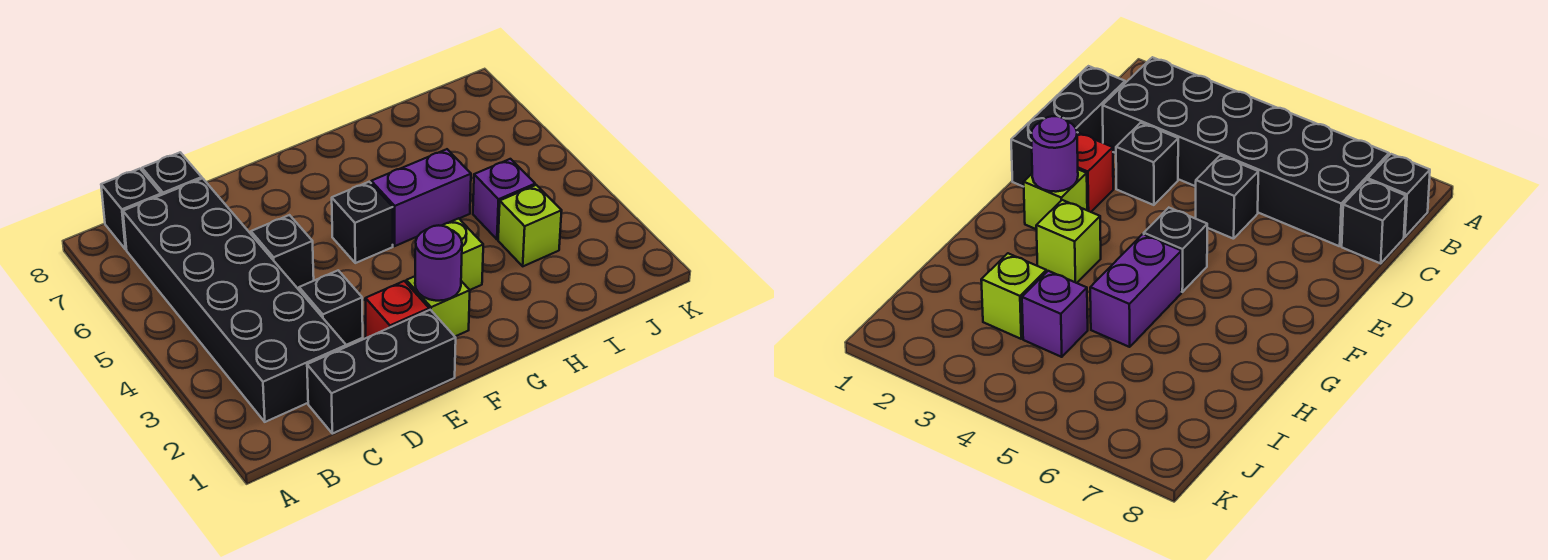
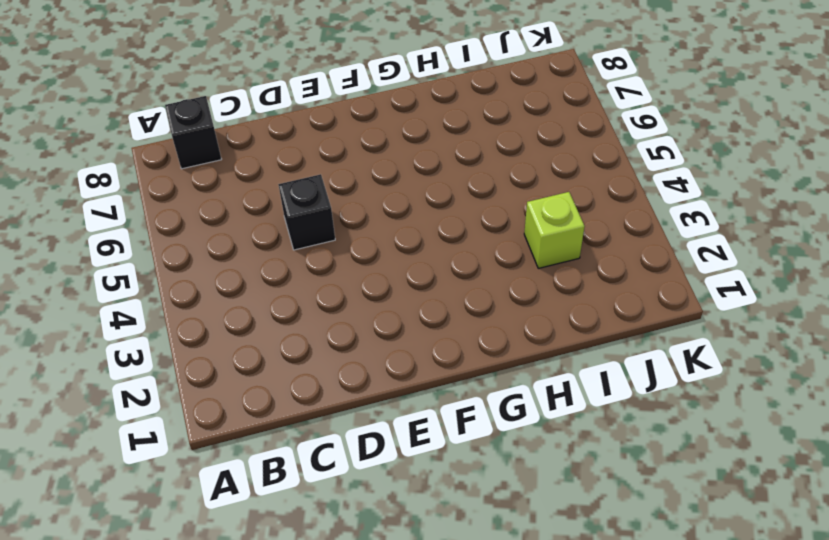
none -> black brick B2:C7 level 1
none -> black brick C1:E1 level 1
none -> black brick C8 level 1

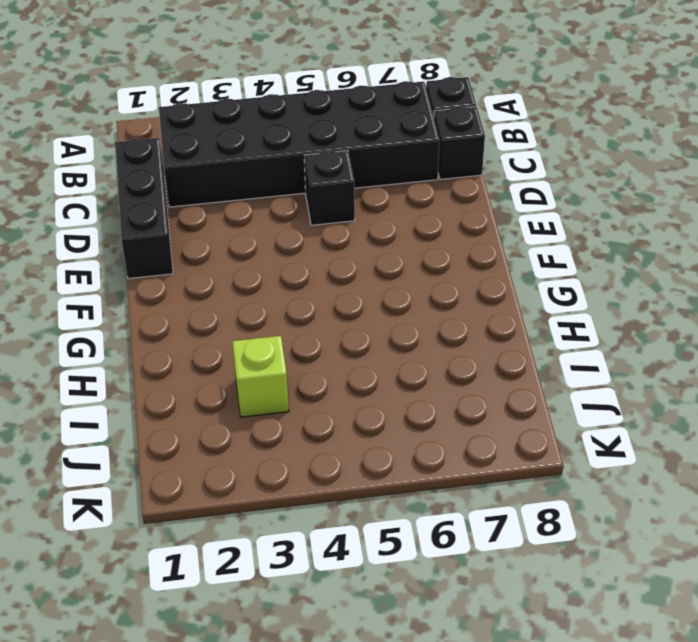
none -> black brick D3 level 1
none -> red brick E2 level 1
none -> lime brick F2 level 1

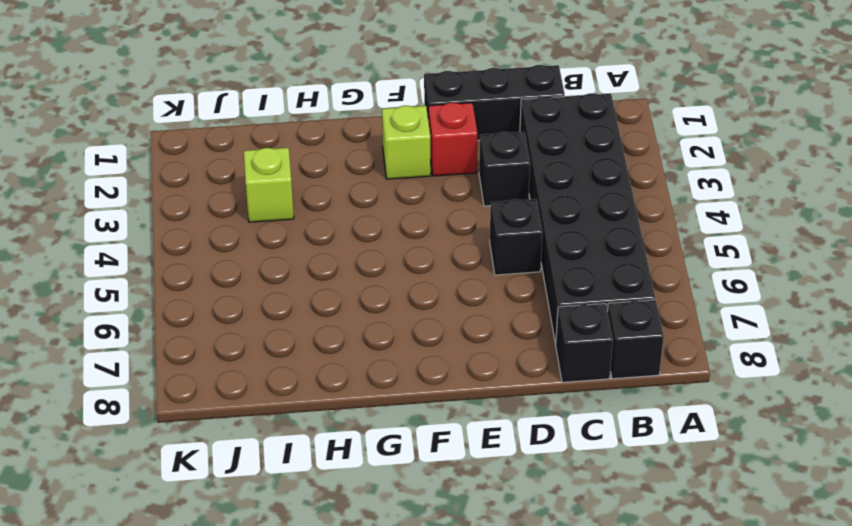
none -> black brick F5 level 1
none -> lime brick G3 level 1
none -> purple brick G5:H5 level 1

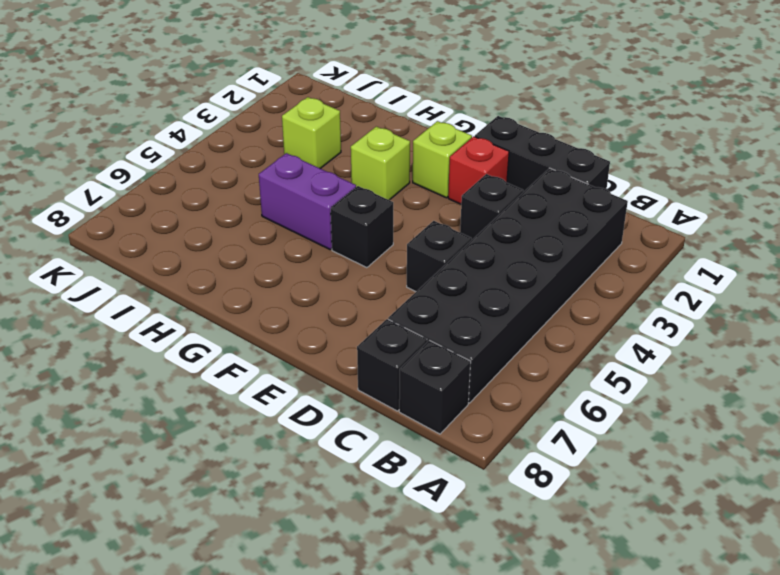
none -> purple brick I4 level 1
none -> purple round brick F2 level 2

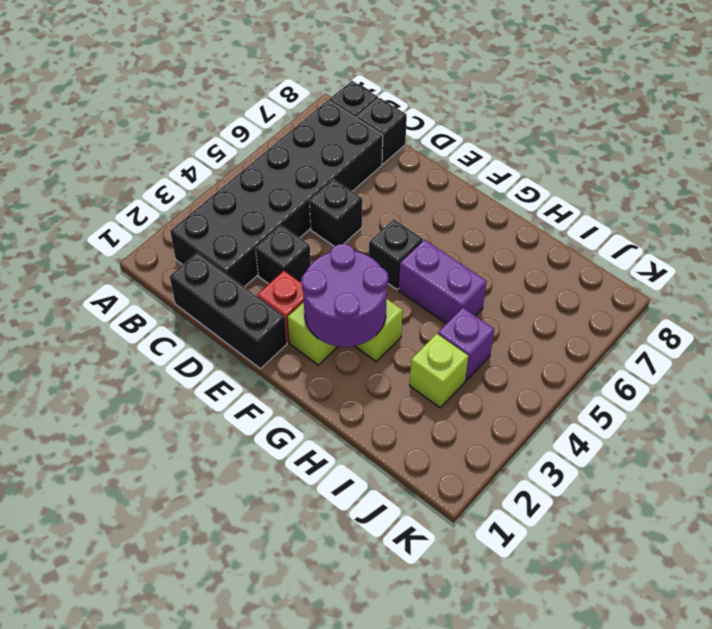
purple round brick F2:G3 level 2 -> purple round brick F2 level 2

